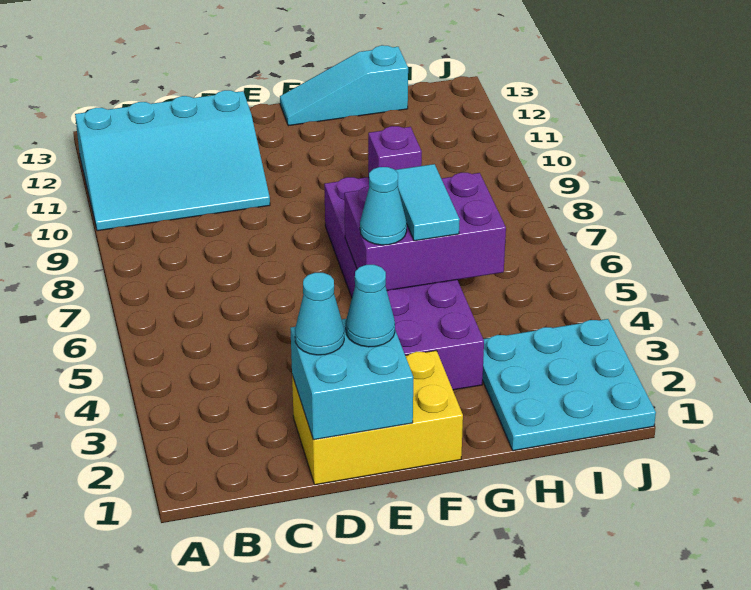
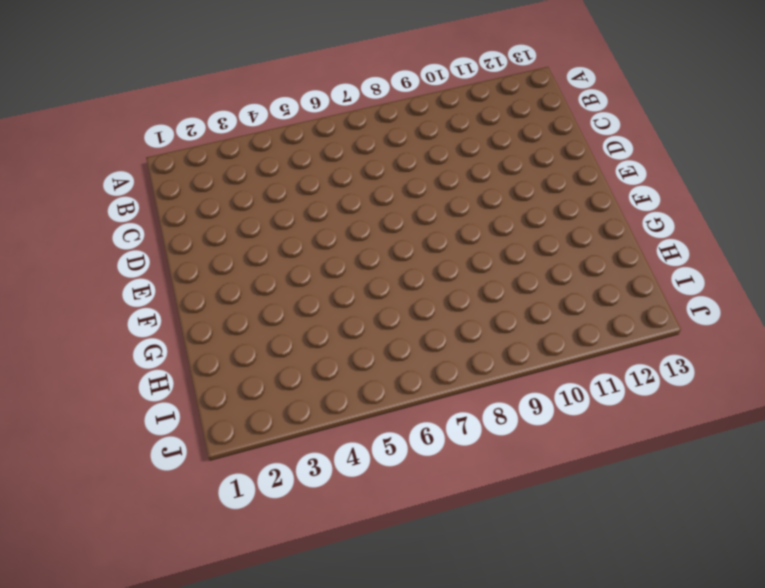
none -> cyan slope A10:D12 level 1 top 12
none -> yellow brick D1:F2 level 1
none -> purple brick F3:G8 level 1

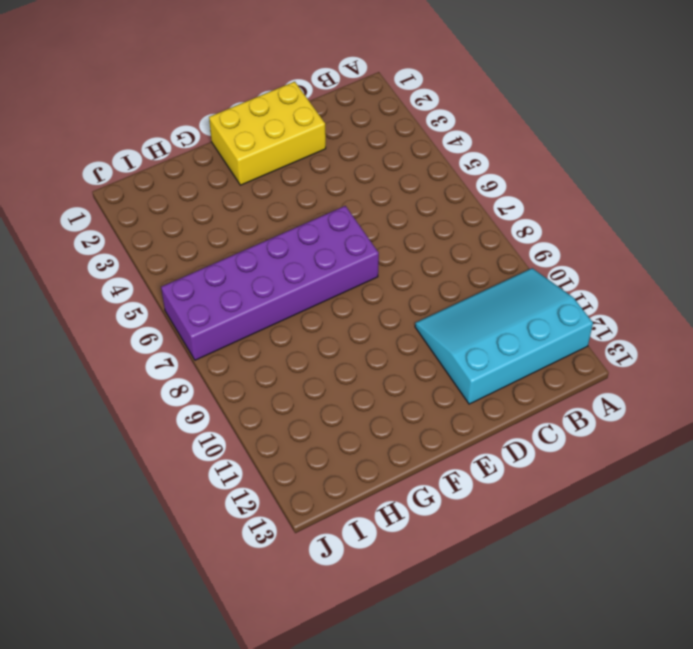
purple brick E6:J7 level 1 -> purple brick F3:G8 level 1
none -> cyan slope F13:H13 level 1 top H
none -> cyan plate H1:J3 level 1
none -> cyan brick D1:E2 level 2

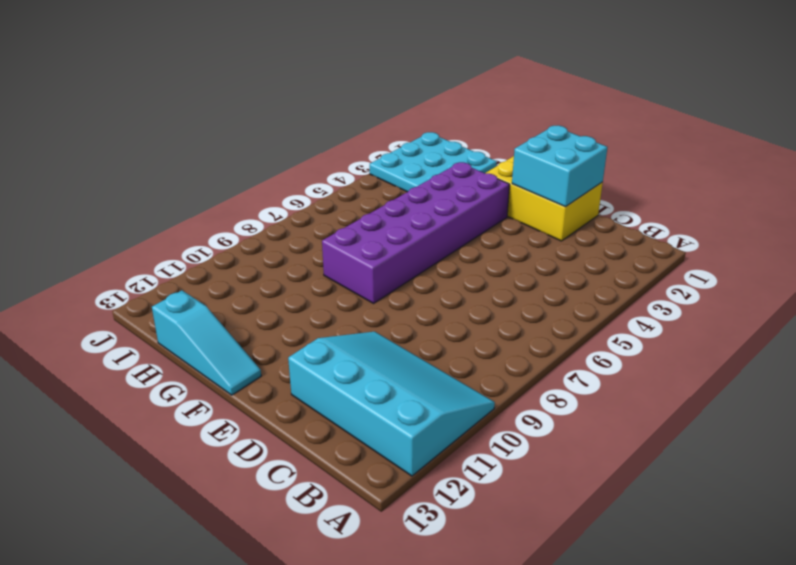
none -> purple brick F5:H6 level 2
none -> purple brick G8 level 2
none -> cyan cone D2 level 3

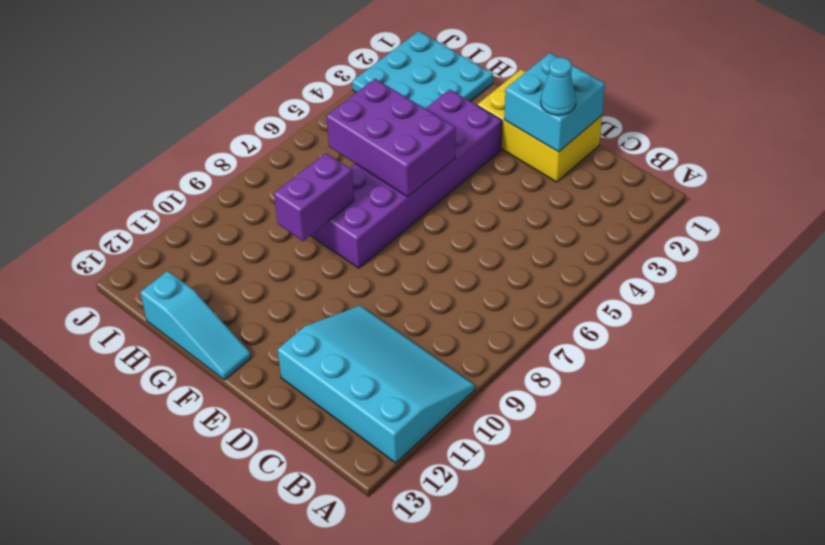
purple brick G8:G9 level 2 -> purple brick G8 level 2
none -> cyan cone E2 level 3
none -> cyan cone F5 level 3
none -> cyan tile G5:G6 level 3

